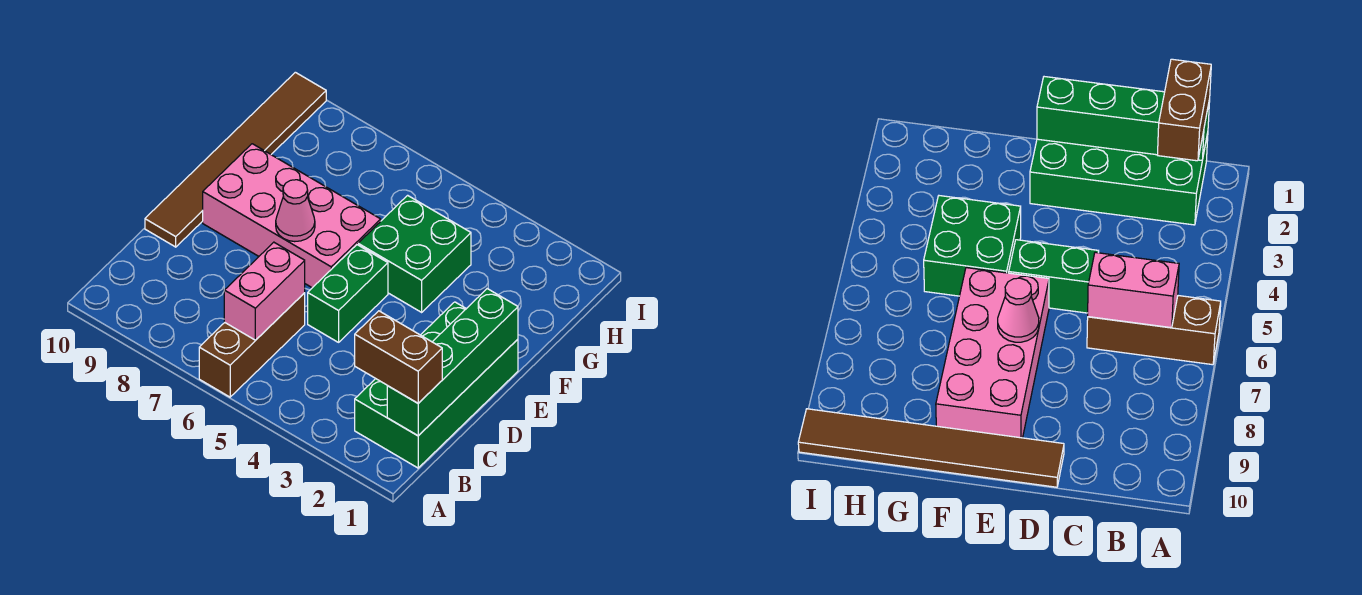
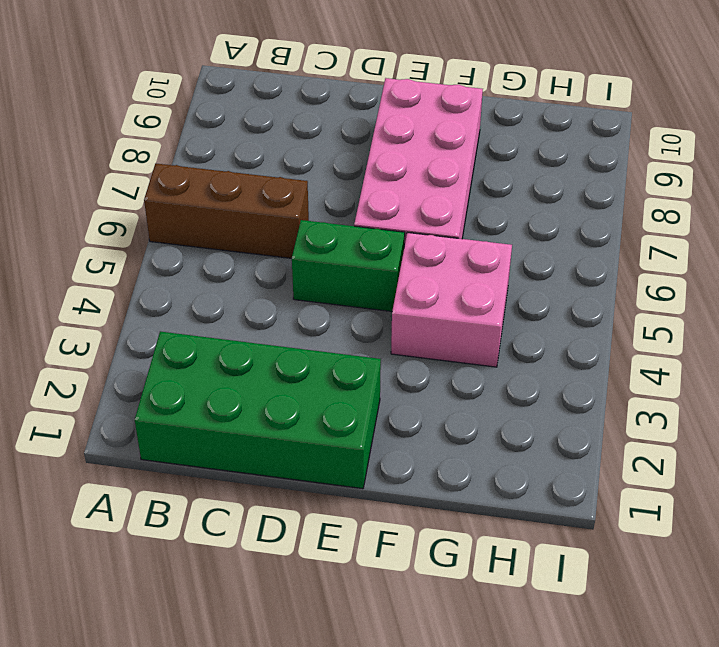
pink brick F4:G5 level 1 -> green brick F4:G5 level 1
none -> brown tile D10:I10 level 1
none -> green brick B1:E1 level 2

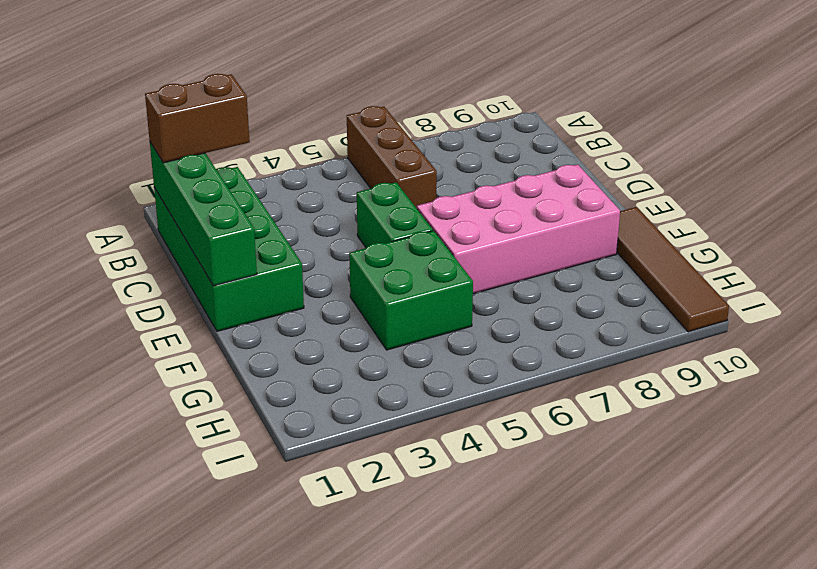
brown tile F10:I10 level 1 -> brown tile D10:I10 level 1
none -> pink brick B6:C6 level 2
none -> pink cone E7 level 2

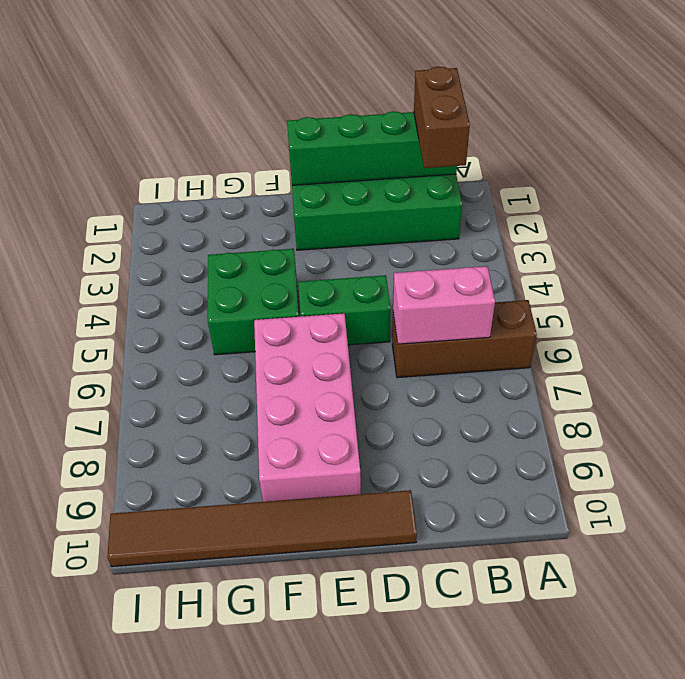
none -> pink cone E7 level 2

